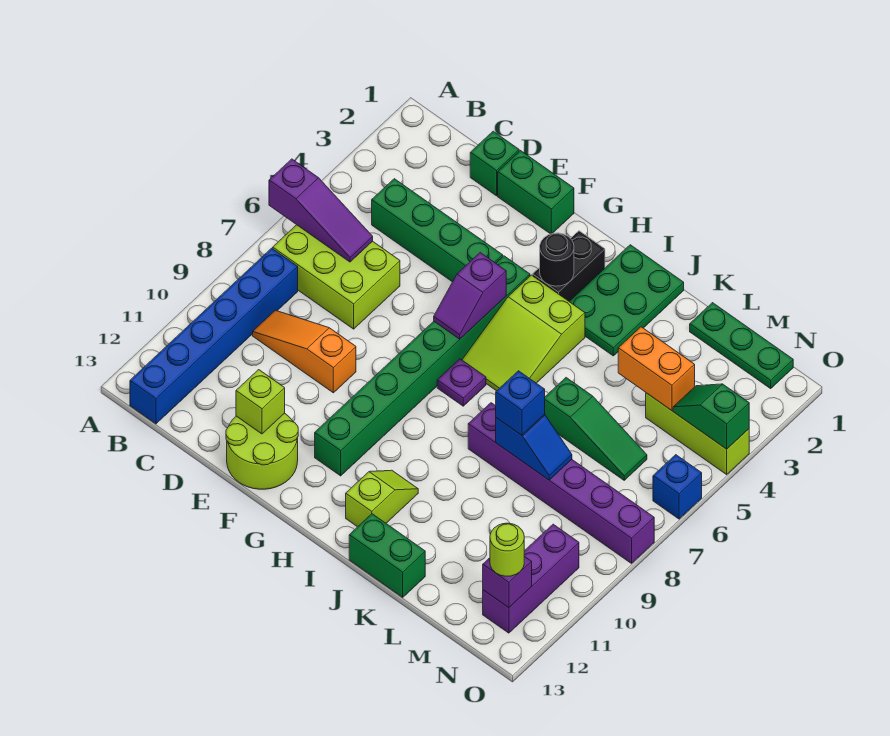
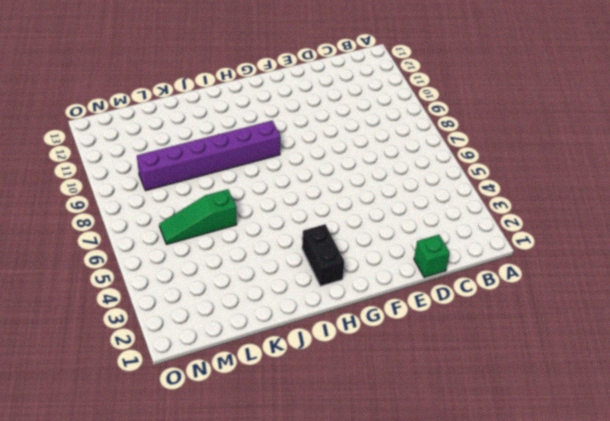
purple brick H9:M9 level 1 -> purple brick J8:O8 level 1
none -> lime brick B6:D7 level 1
none -> blue brick B8:B13 level 1
none -> green brick C4:F4 level 1
none -> orange slope C9:E9 level 1 top E

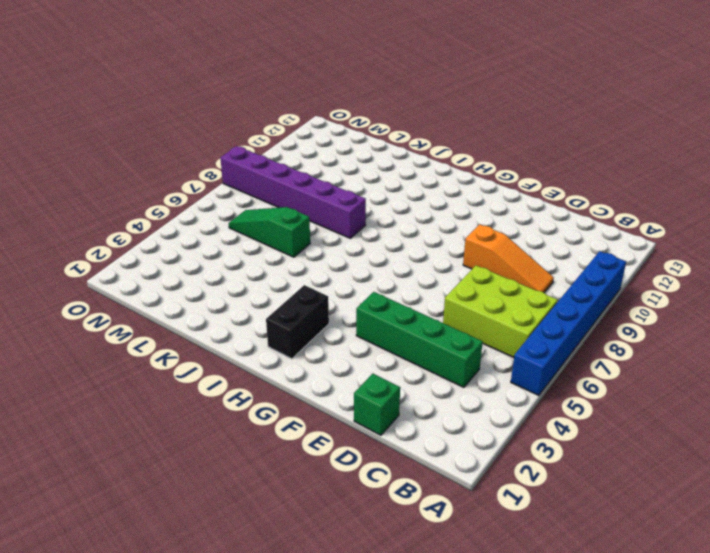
blue brick A5:A10 level 1 -> blue brick B8:B13 level 1
none -> green brick E1:F1 level 1
none -> lime round brick E12:F13 level 1
none -> green brick G4:G11 level 1
none -> lime slope H4:I6 level 1 top 4

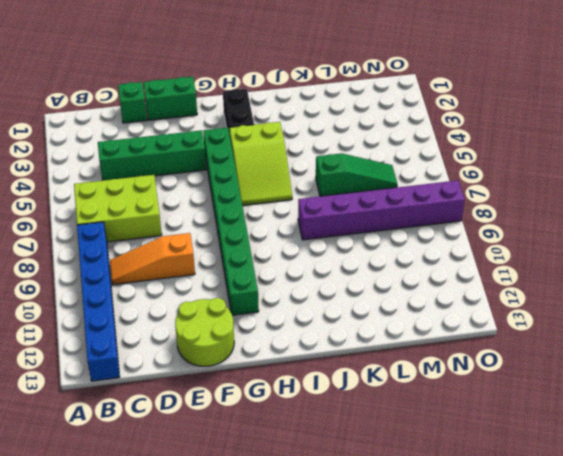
none -> purple plate H7 level 1
none -> green plate I1:J3 level 1
none -> lime slope I11:I12 level 1 top 12
none -> green brick J13:K13 level 1

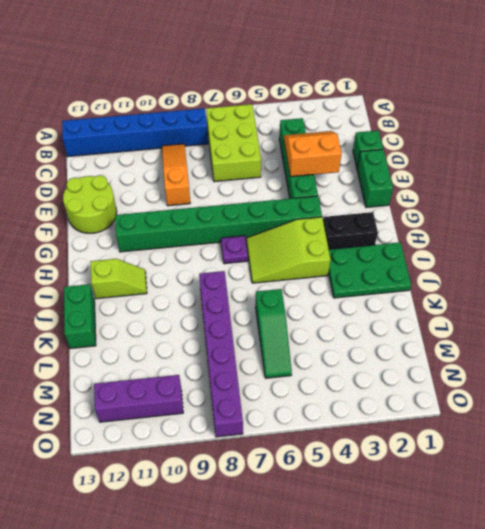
orange slope D3:E4 level 2 top E -> none
none -> green plate L1:N1 level 1
none -> lime brick M4:O4 level 1
none -> blue brick O6 level 1
none -> purple slope A6:C6 level 2 top A

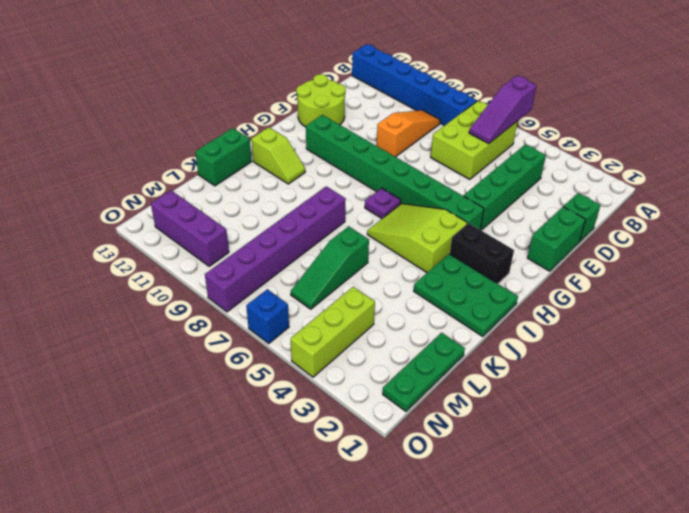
none -> lime brick E12 level 2
none -> purple slope G5:G6 level 2 top 5
none -> black round brick H3 level 2
none -> blue slope K8:L8 level 2 top K

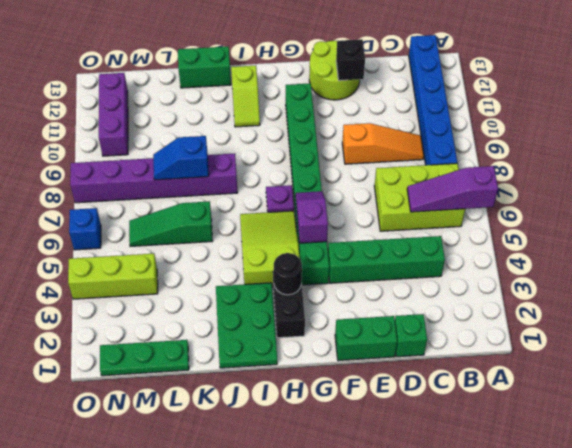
black brick E12 level 2 -> lime brick E12 level 2
none -> orange brick L4:M4 level 2
none -> green slope N4:O4 level 2 top O
none -> purple brick N12 level 2
none -> blue brick K8 level 3

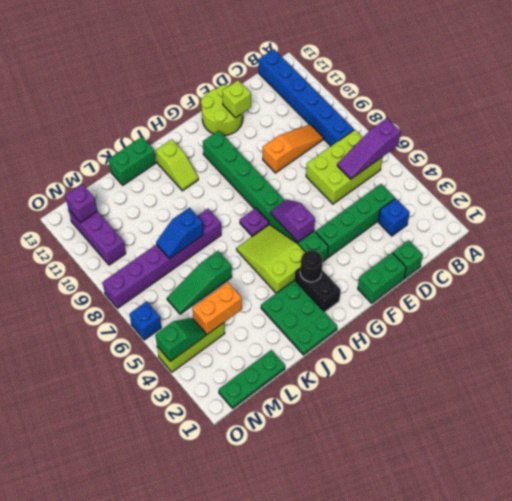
blue brick C3 level 1 -> blue brick K8 level 3
none -> lime round brick N12 level 3

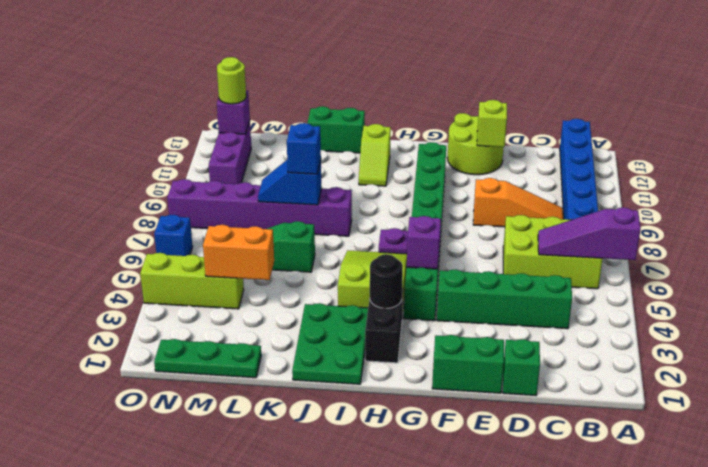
none -> green slope N4:O4 level 2 top O

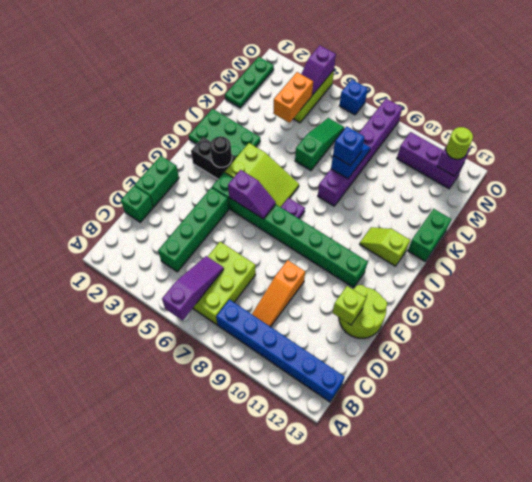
purple slope N4:O4 level 2 top O -> green slope N4:O4 level 2 top O

